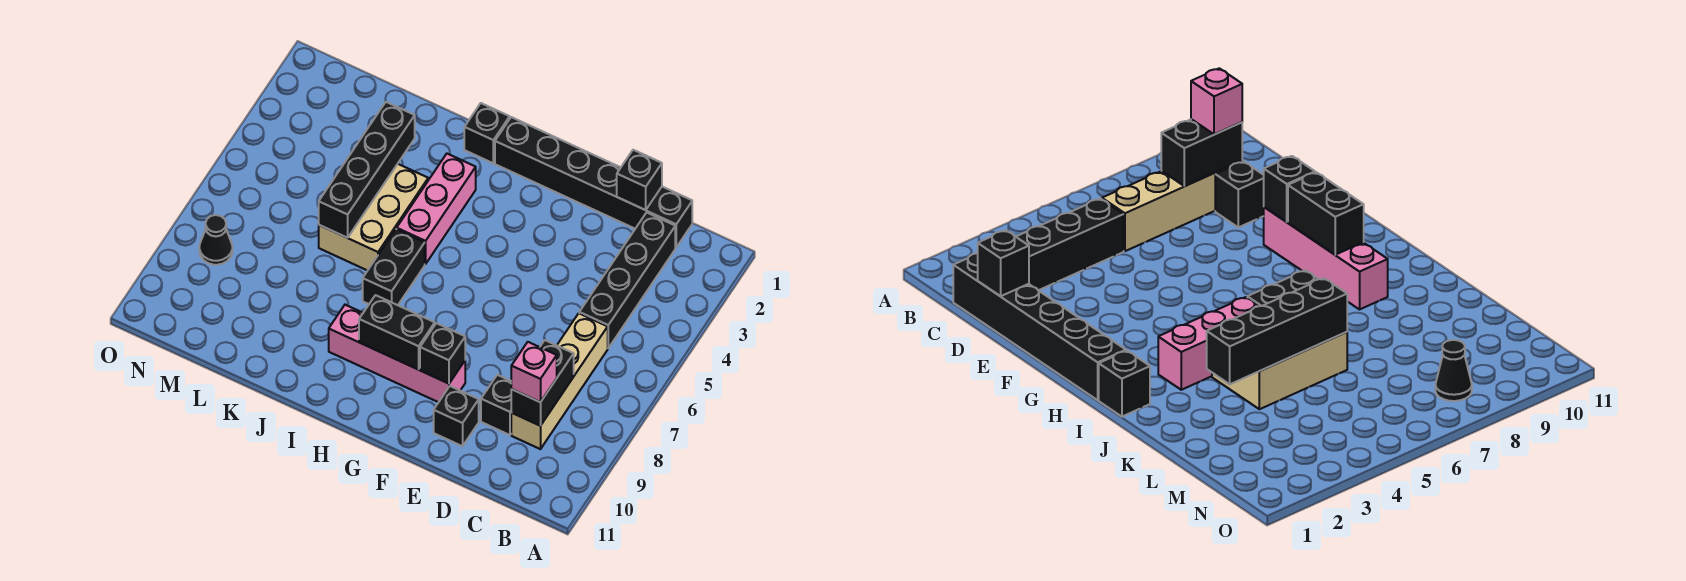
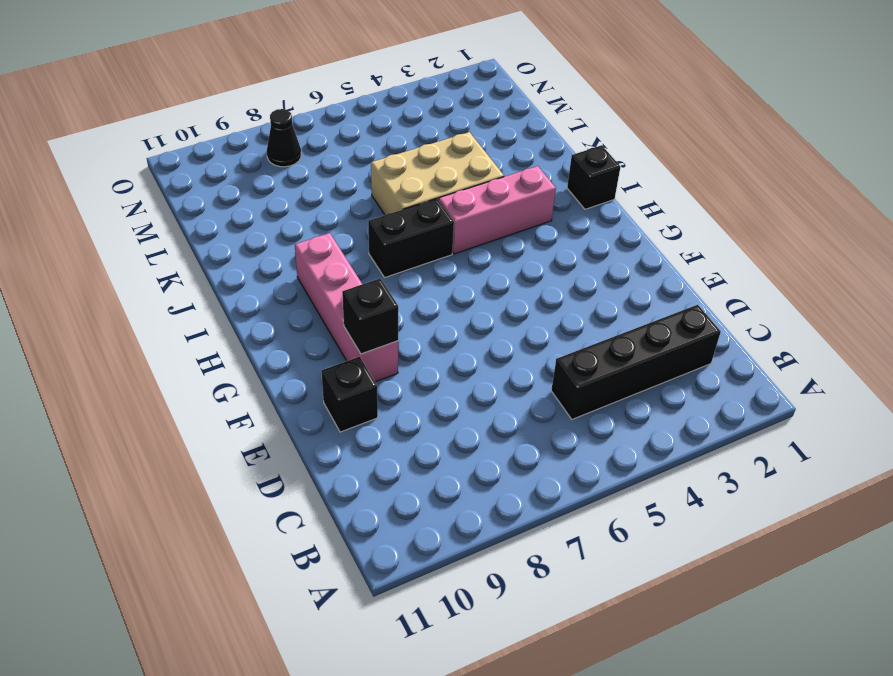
none -> black brick C1:H1 level 1
none -> tan brick C6:C9 level 1
none -> black brick D9 level 1

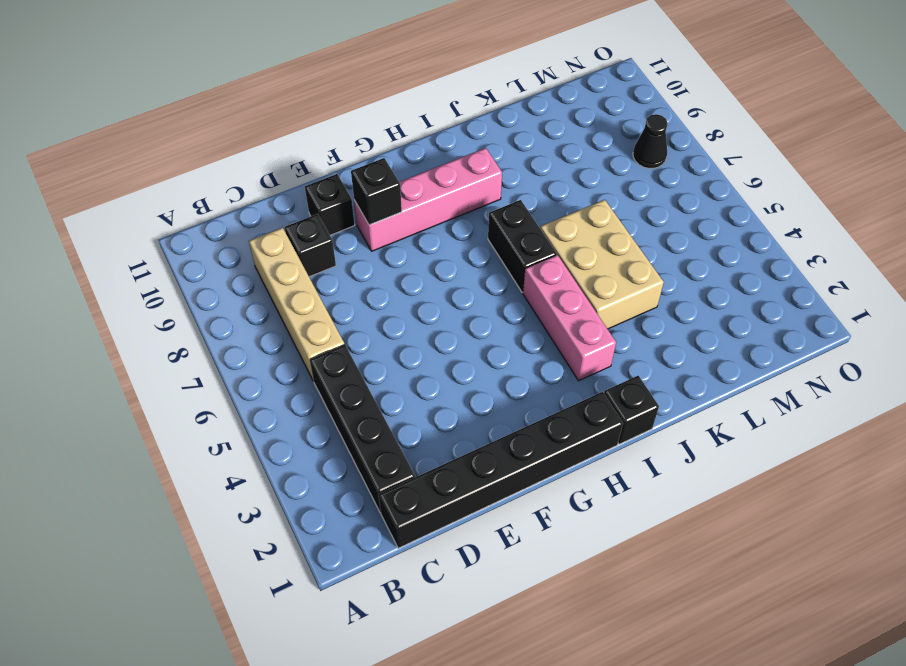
none -> black brick C8:C9 level 2
none -> black brick D1 level 2
none -> black brick G9:H9 level 2

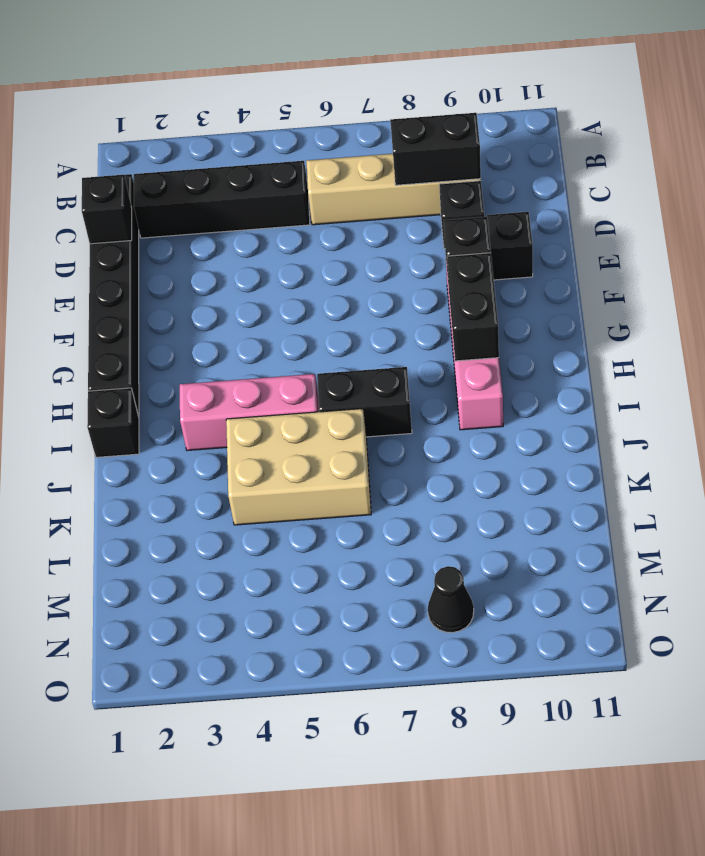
none -> black brick K3:K6 level 2
none -> pink brick C9 level 3

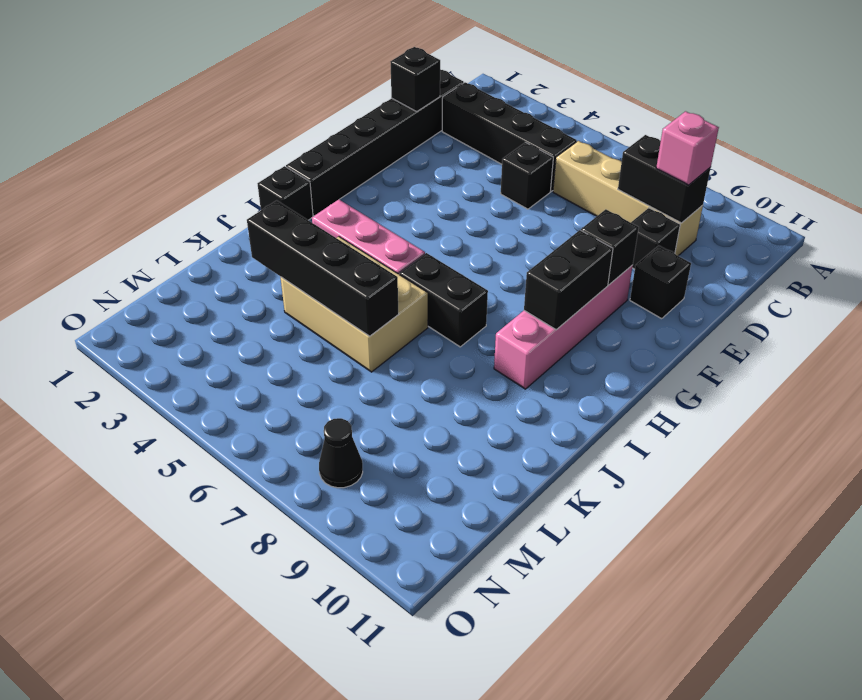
black brick D5 level 1 -> none

